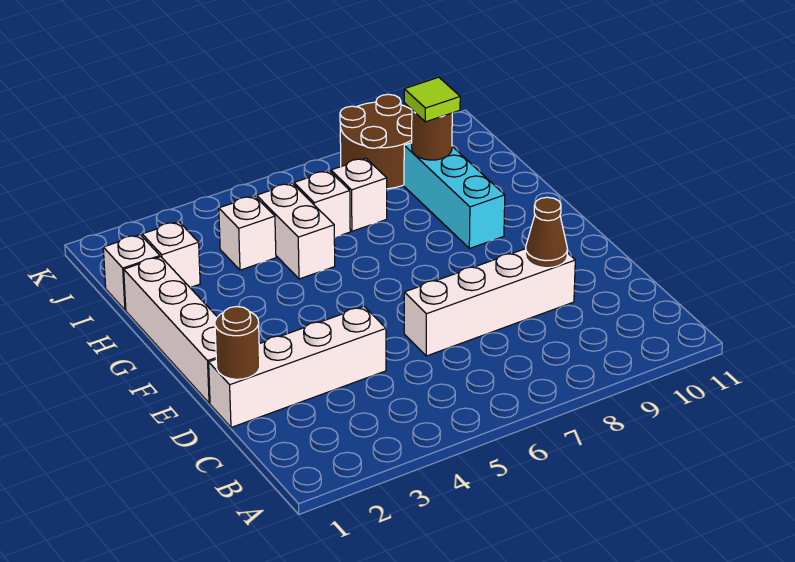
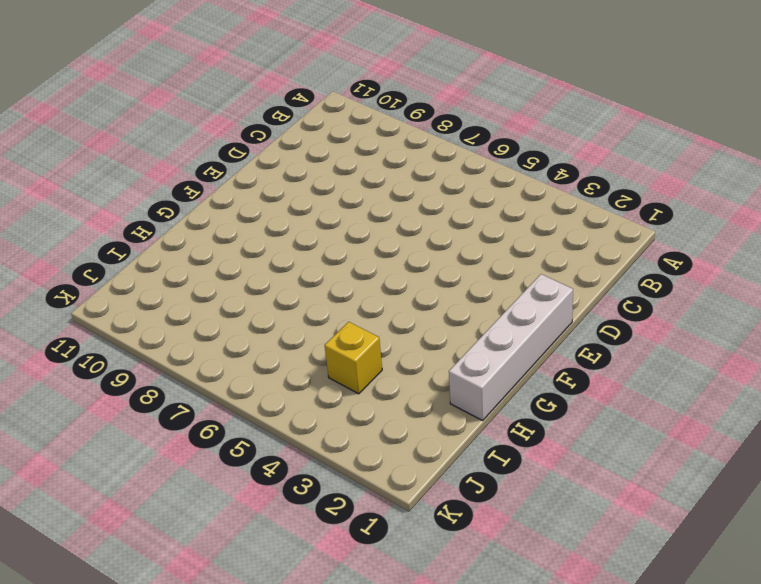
yellow brick I4 level 1 -> white brick I4 level 1
none -> white brick D1:D4 level 1
none -> white brick D6:D9 level 1
none -> cyan brick G9:I9 level 1

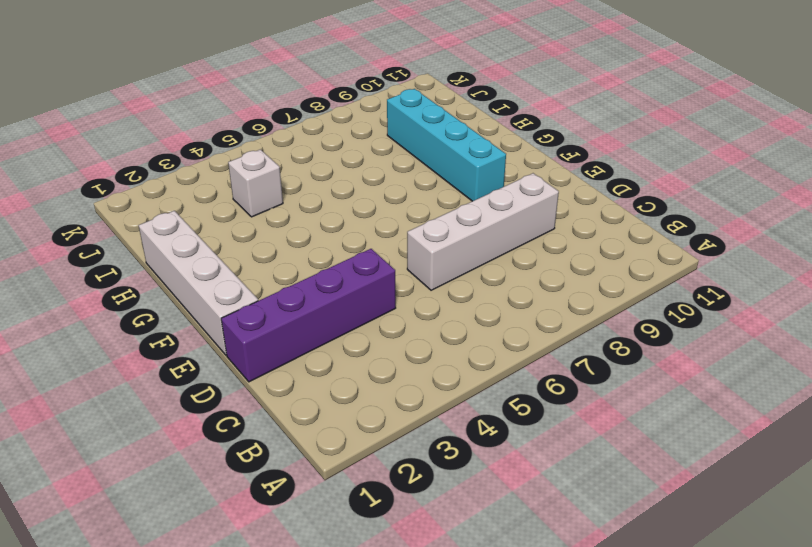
purple brick D1:D4 level 1 -> white brick D1:D4 level 1
cyan brick F9:I9 level 1 -> cyan brick G9:I9 level 1
none -> white brick H5:I5 level 1
none -> white brick I1 level 1
none -> white brick I2 level 1

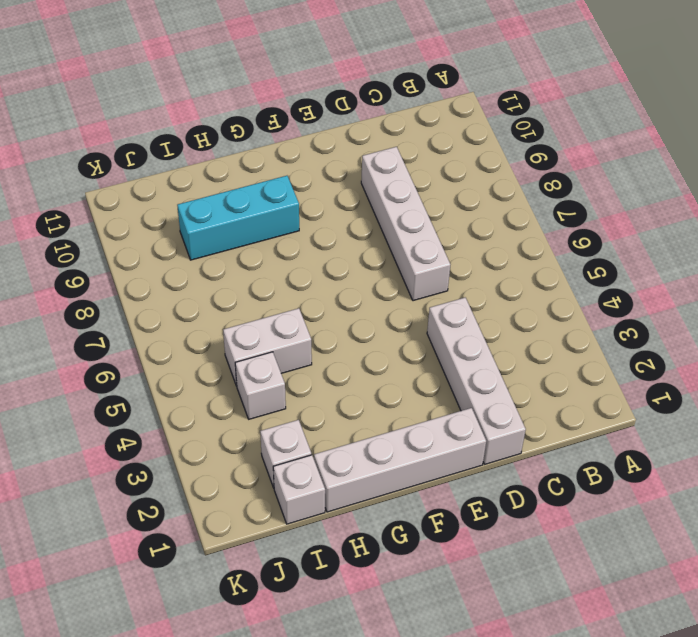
none -> white brick I6 level 1
none -> white brick I7 level 1
none -> brown round brick J8:K9 level 1

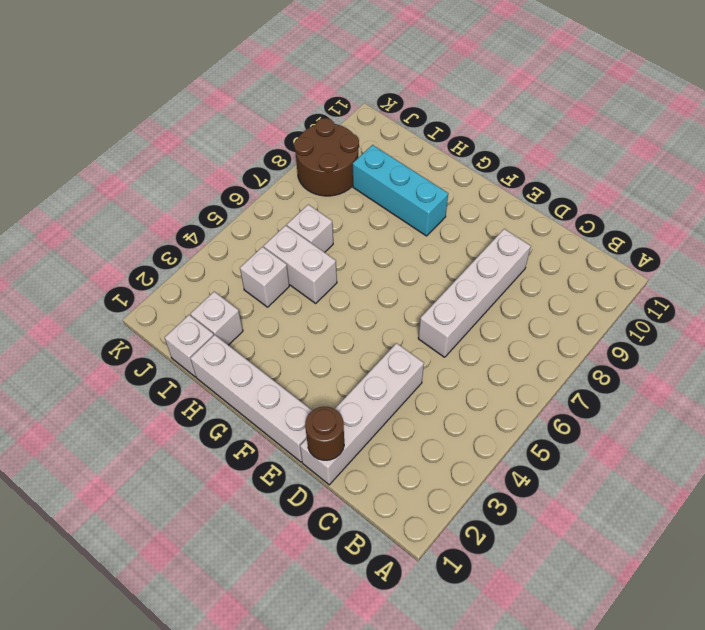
none -> white brick I7 level 1
none -> brown cone D9 level 2
none -> brown round brick I9 level 2

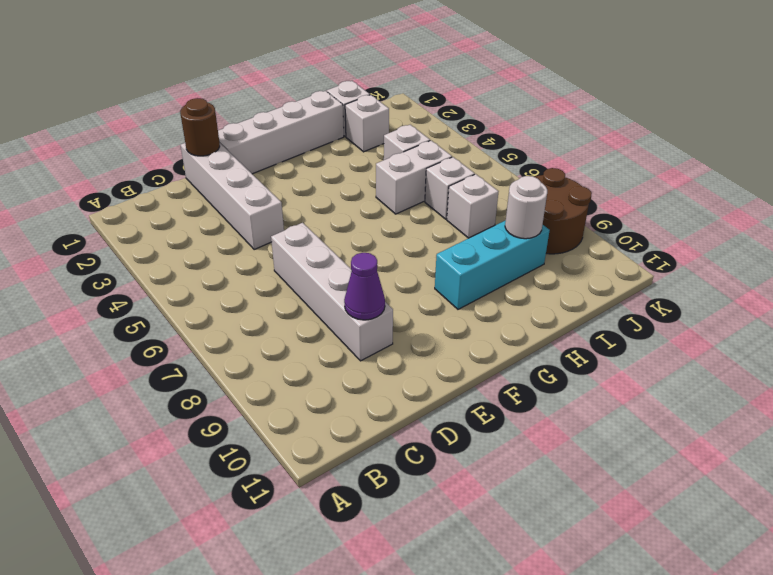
purple cone D9 level 2 -> brown cone D9 level 2
white round brick I9 level 2 -> brown round brick I9 level 2
none -> lime tile I9 level 3

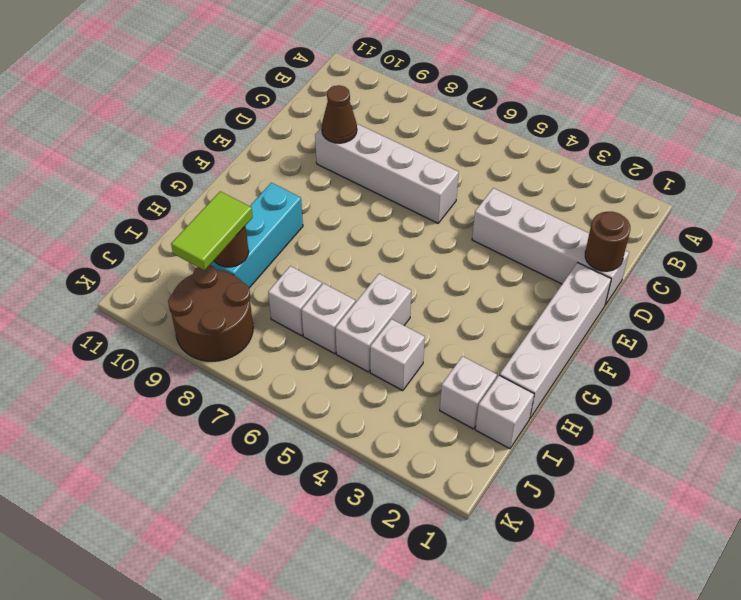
lime tile I9:J9 level 3 -> lime tile I9 level 3

